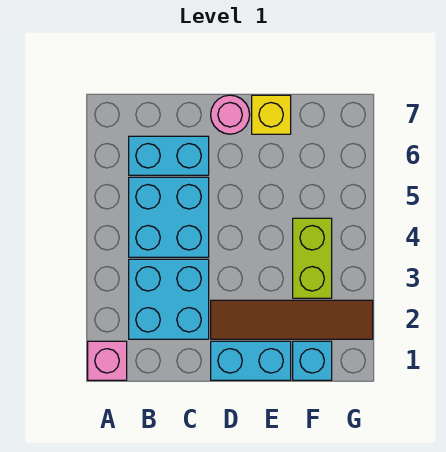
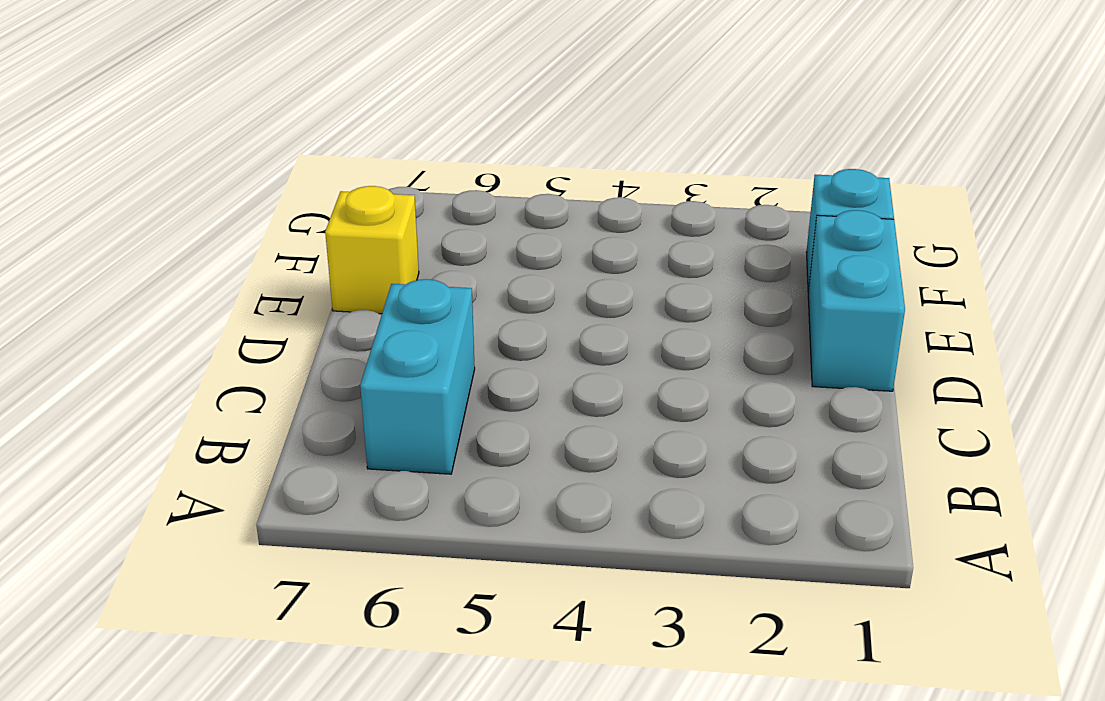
none -> pink brick A1 level 1
none -> cyan brick B2:C3 level 1

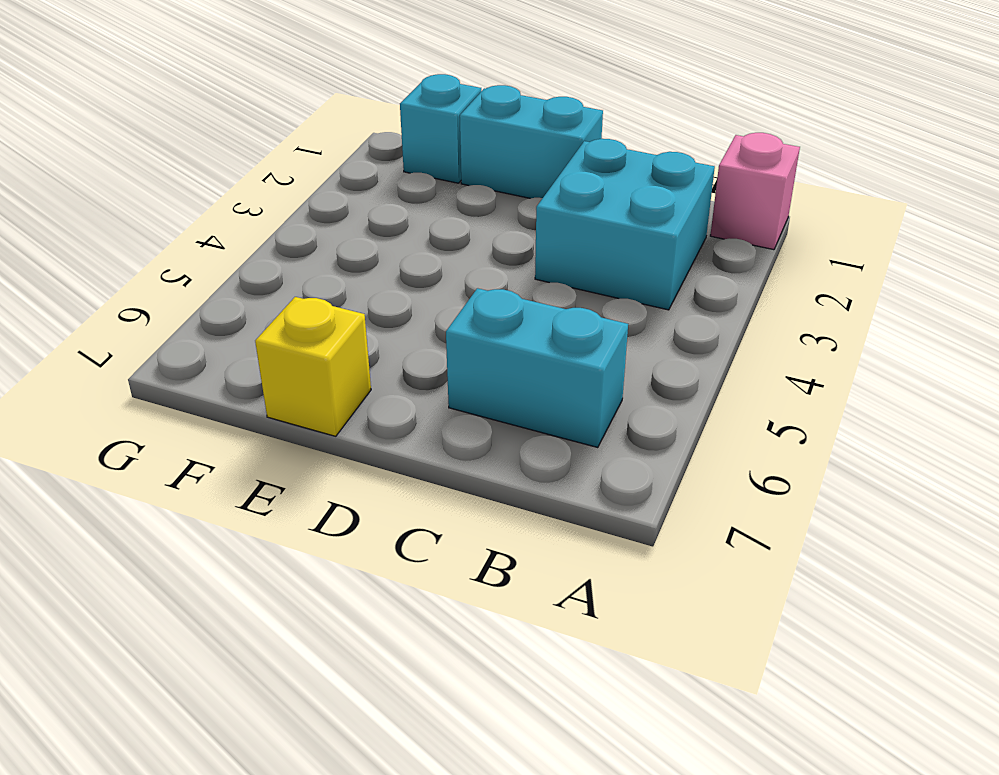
none -> cyan brick B4:C5 level 1
none -> brown tile D2:G2 level 1

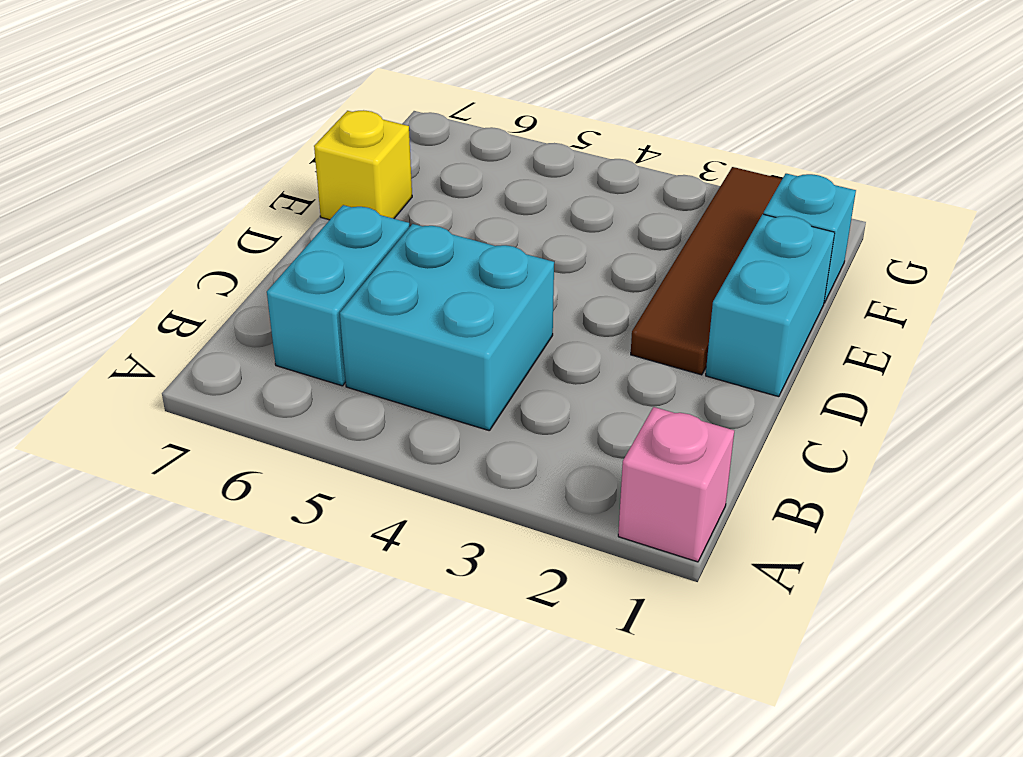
none -> cyan brick B2:C3 level 1
none -> pink round brick D7 level 1

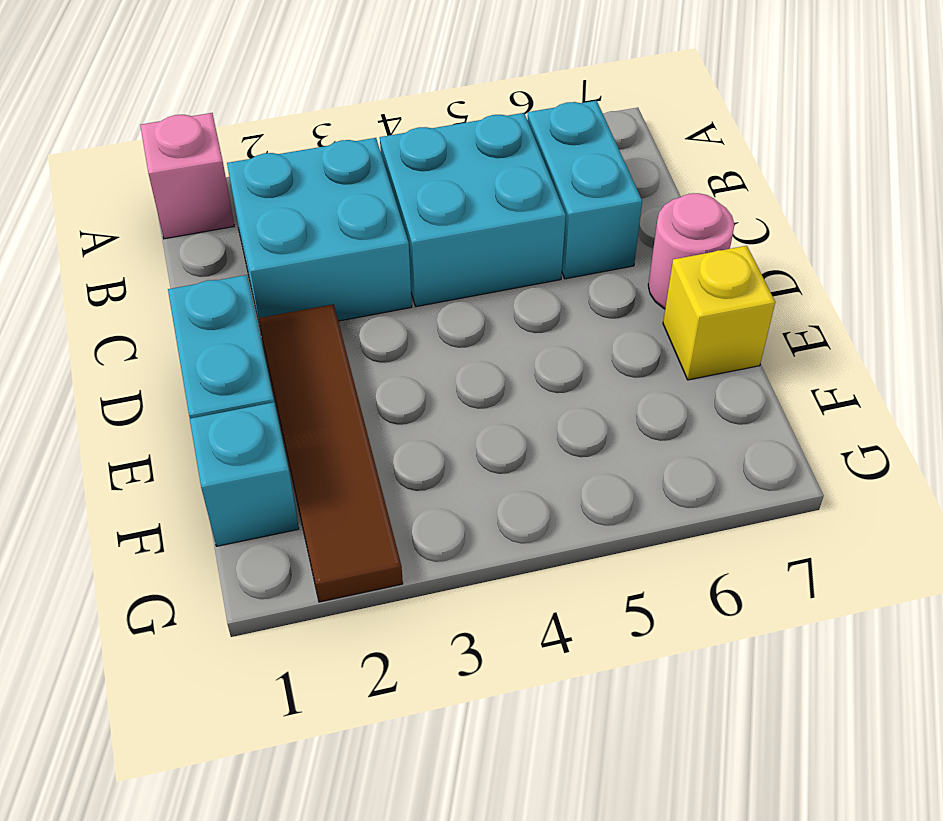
none -> lime brick F3:F4 level 1

